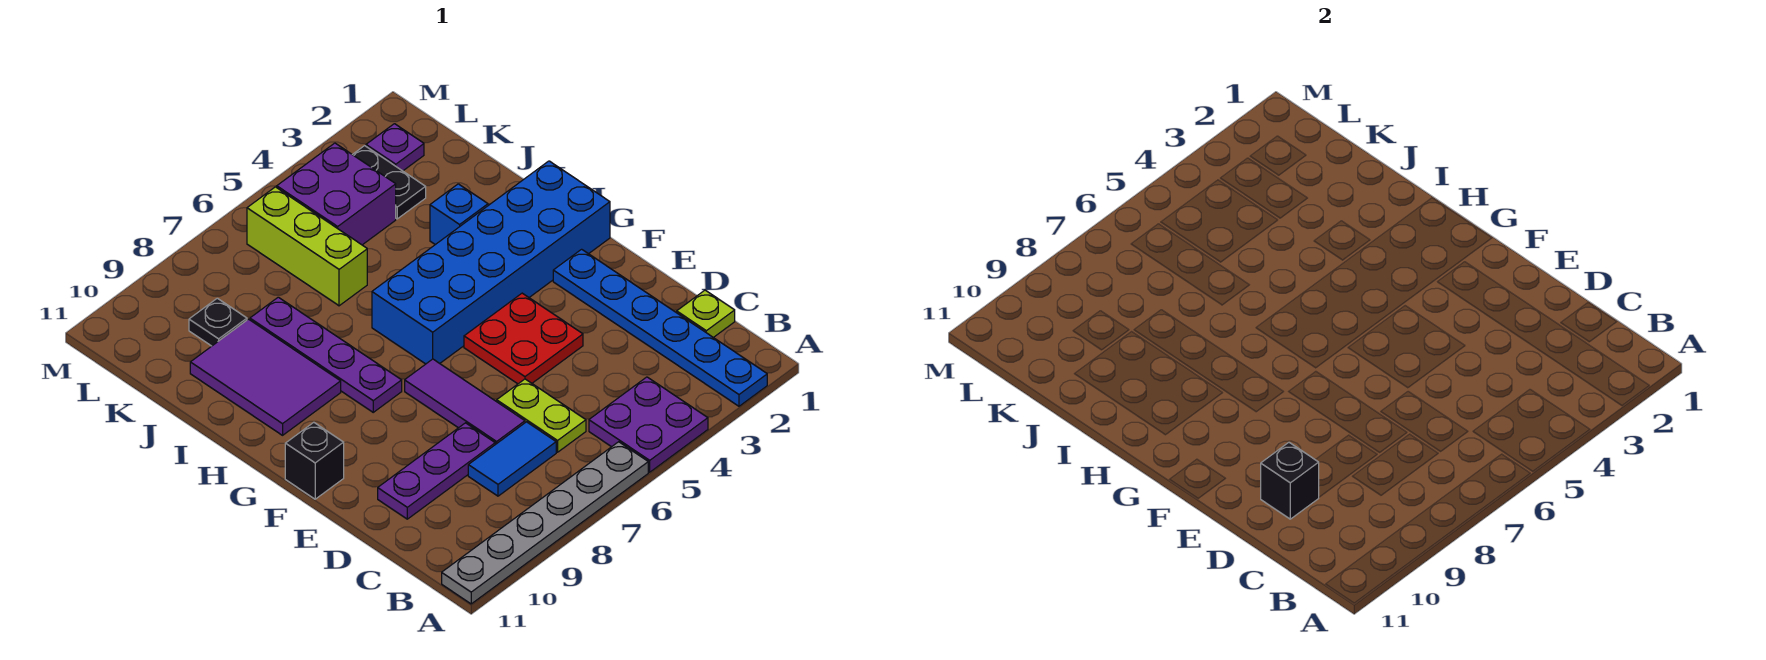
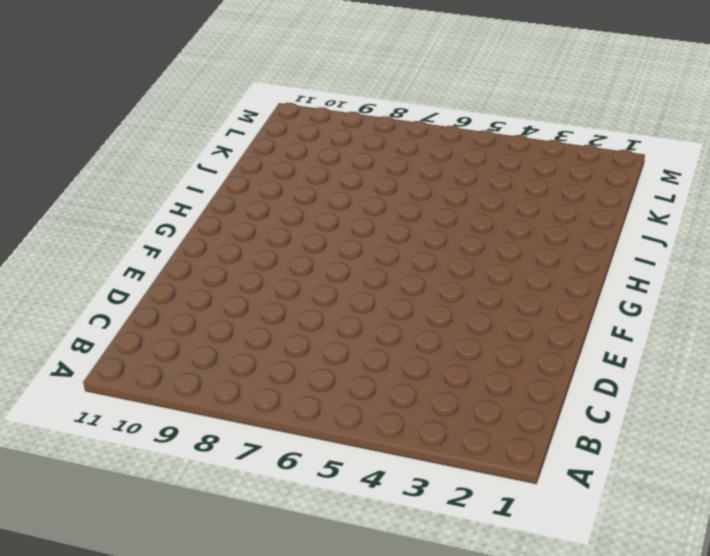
none -> blue plate A2:F2 level 1
none -> purple plate A4:B5 level 1
none -> grey plate A6:A11 level 1

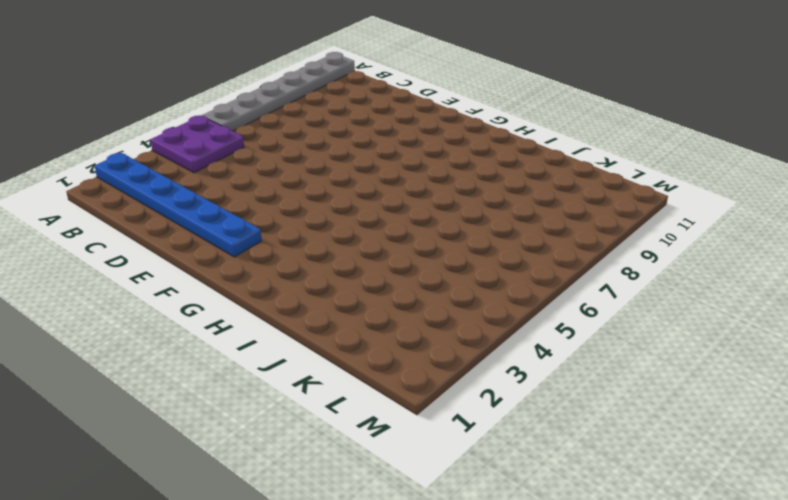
none -> lime plate C1 level 1
none -> lime plate C6:D6 level 1
none -> blue tile C7:C8 level 1

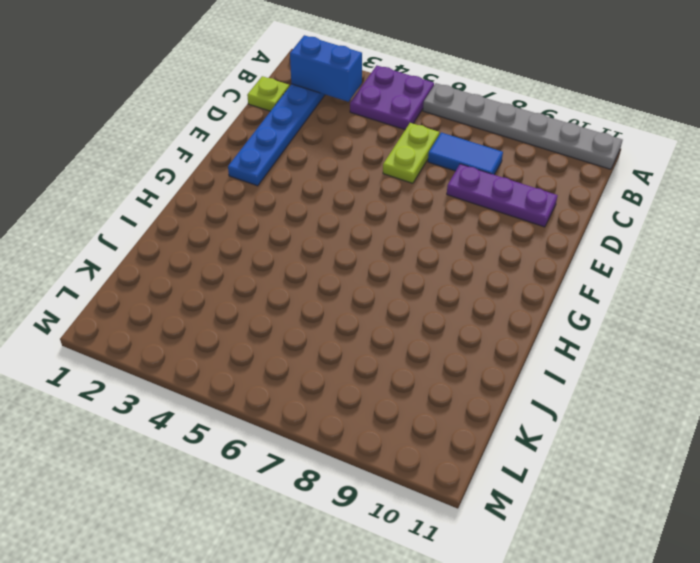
blue brick B2:B3 level 2 -> none
none -> purple tile D7:F7 level 1
none -> red plate E4:F5 level 1
none -> black brick F11 level 1

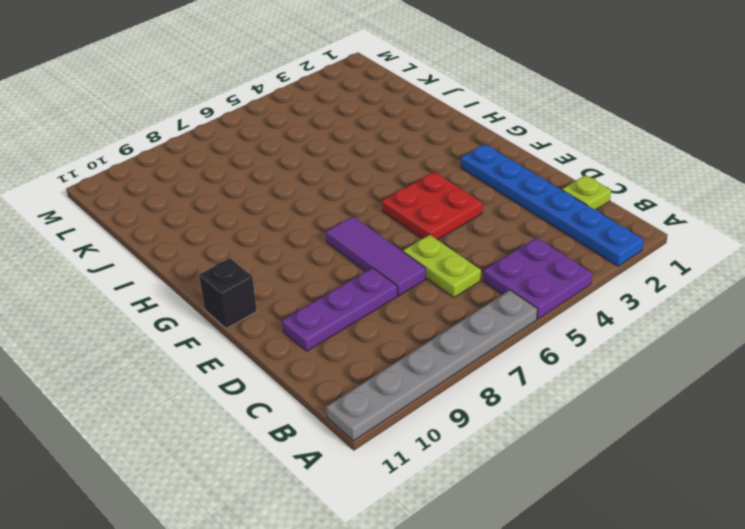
none -> blue tile C7:C8 level 1
none -> blue brick G1:H6 level 1
none -> purple plate G8:J8 level 1

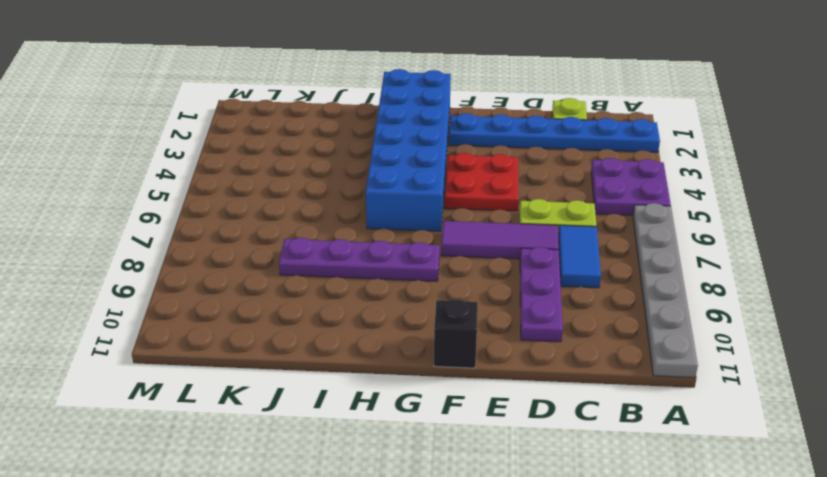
none -> purple tile H9:J10 level 1
none -> blue brick I3 level 1
none -> lime brick J6:L6 level 1

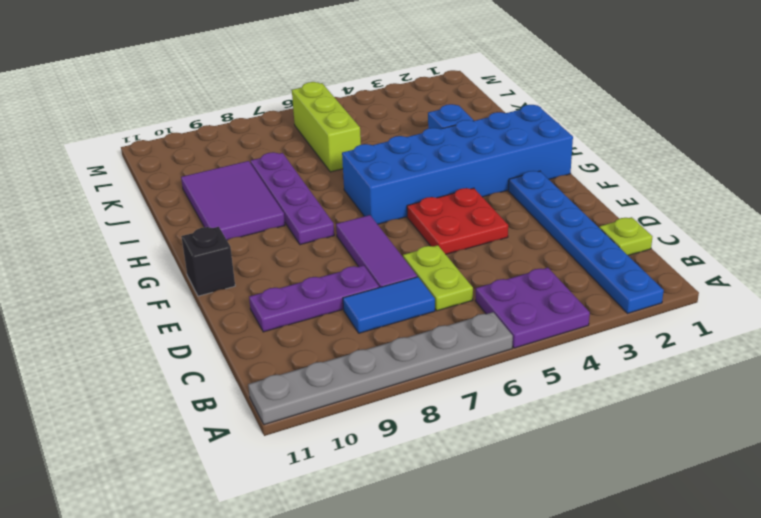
none -> black plate K3:L3 level 1
none -> purple brick K4:L5 level 1
none -> black plate K9 level 1

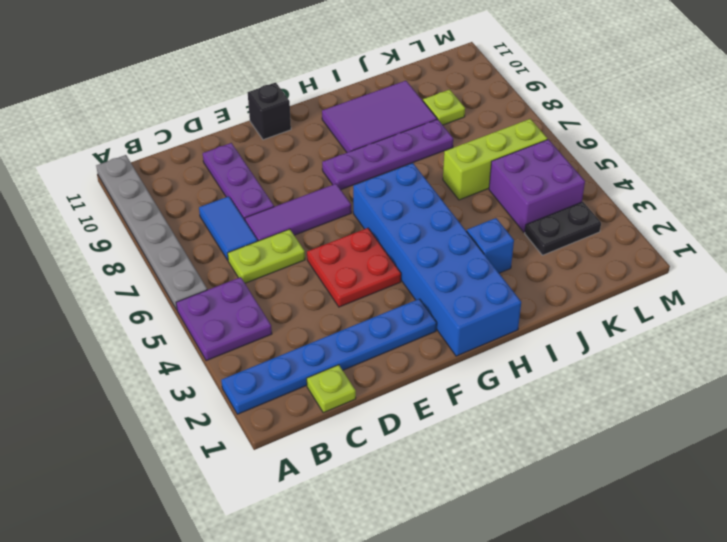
lime plate K9 level 1 -> black plate K9 level 1
none -> purple plate L2 level 1
none -> black brick D10 level 2

